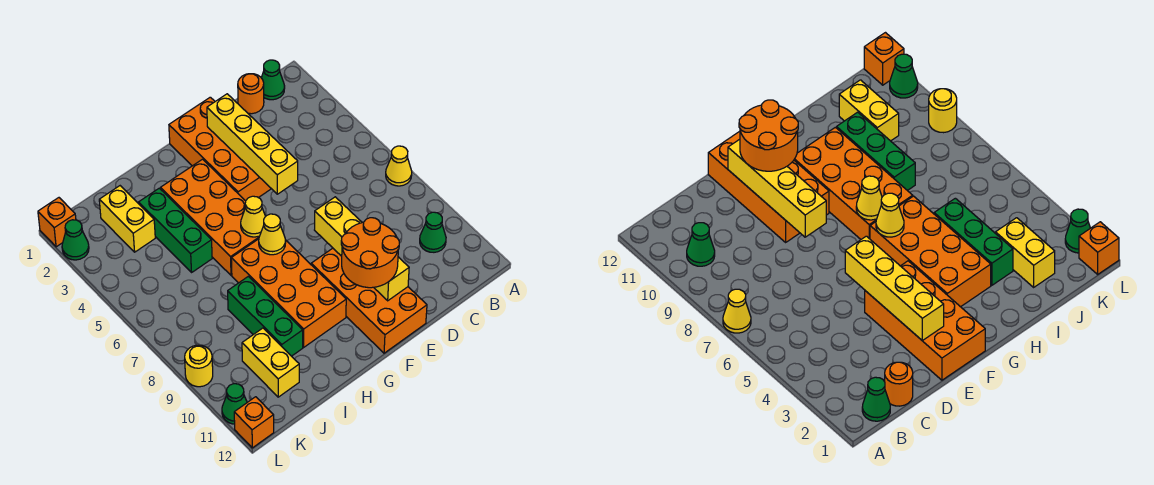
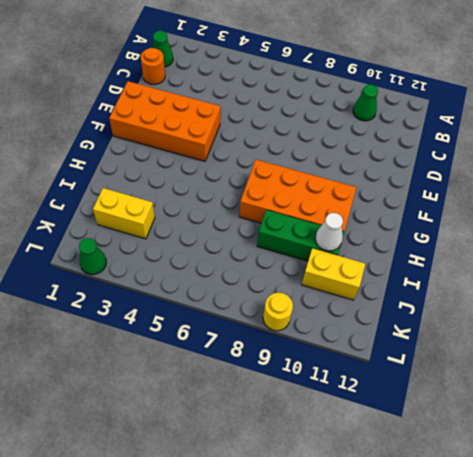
white cone I10 level 2 -> none
none -> yellow cone A7 level 1
none -> orange brick E9:F12 level 1
none -> orange brick G3:H6 level 1

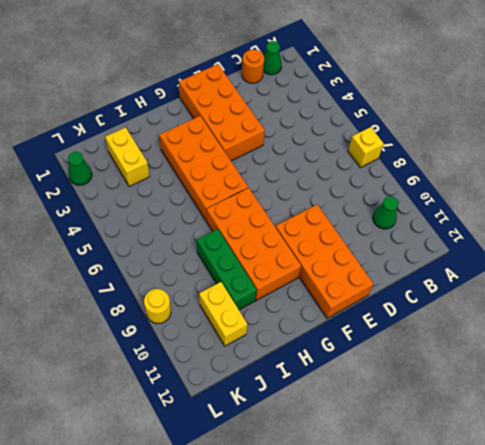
yellow brick A7 level 1 -> yellow cone A7 level 1
none -> green brick I3:I5 level 1
none -> orange brick L1 level 1
none -> green cone L11 level 1

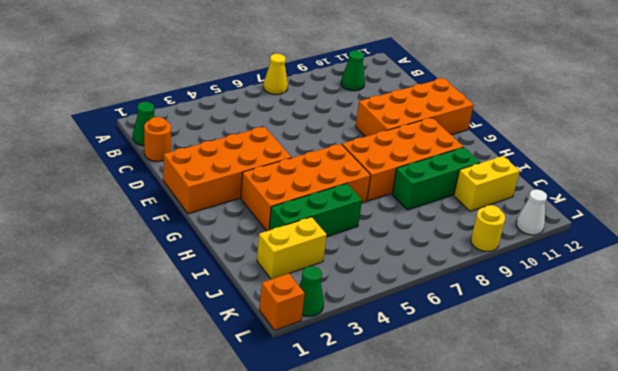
white cone L11 level 1 -> green cone L11 level 1
none -> orange brick L12 level 1
none -> yellow brick E2:E5 level 2
none -> yellow brick E8:E11 level 2

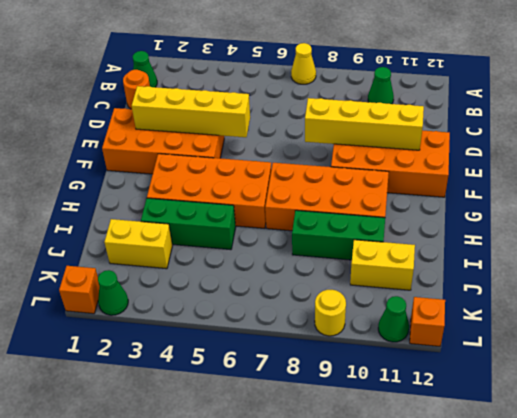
none -> yellow cone G6 level 2
none -> yellow cone G7 level 2
none -> orange round brick E10:F11 level 3

